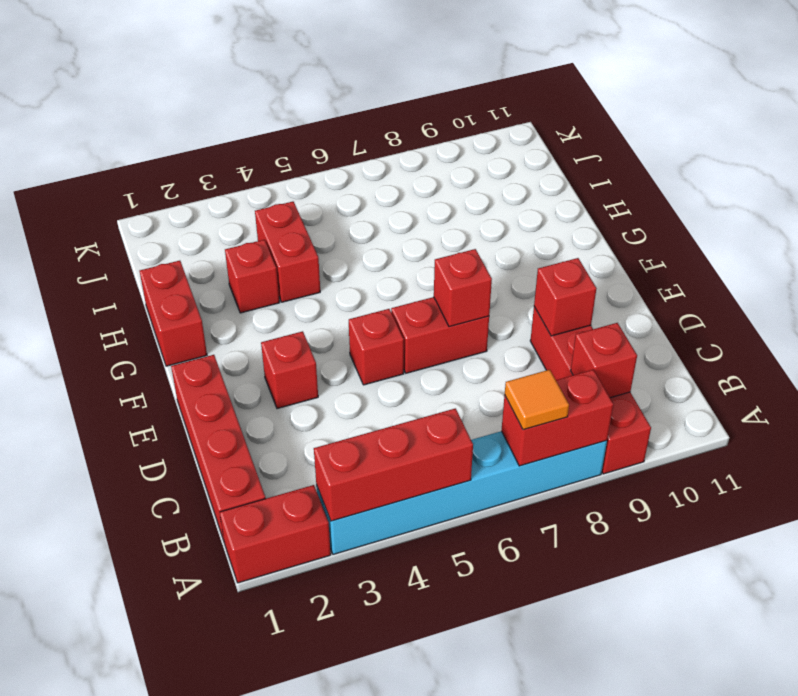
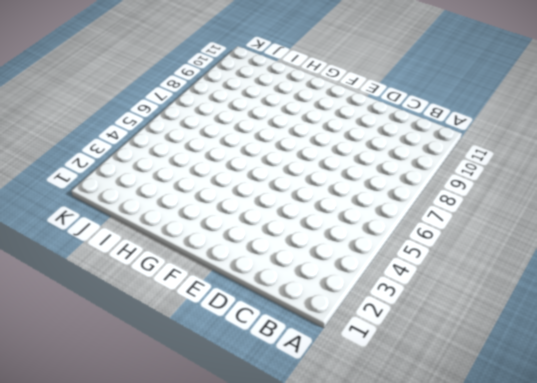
none -> red brick A1:A2 level 1
none -> cyan brick A3:A8 level 1
none -> red brick A9:D9 level 1

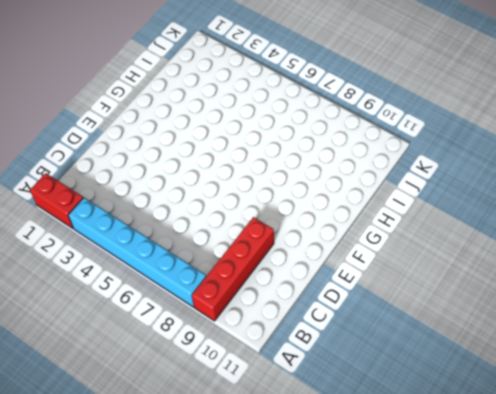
none -> red brick B1:E1 level 1
none -> red brick E3 level 1
none -> red brick E5 level 1

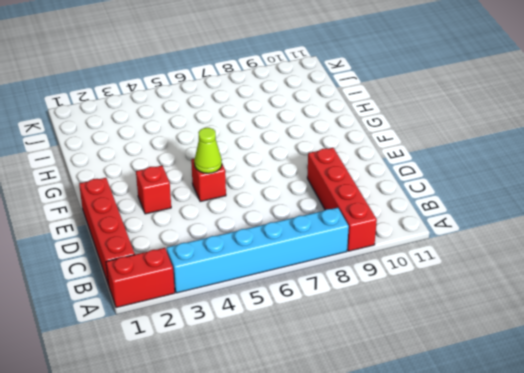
lime cone E5 level 2 -> none
none -> red brick E6:E7 level 1
none -> red brick G1:H1 level 1
none -> red brick H3 level 1

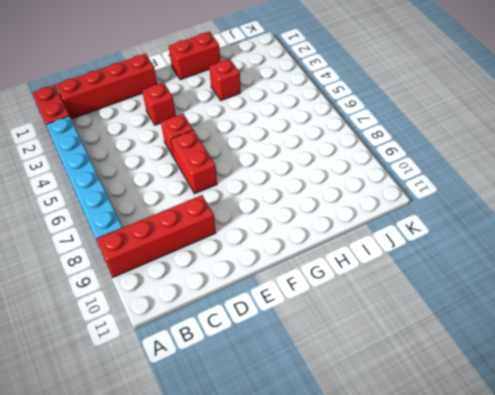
none -> red brick H4:I4 level 1
none -> red brick A3:A5 level 2
none -> red brick A7:A8 level 2

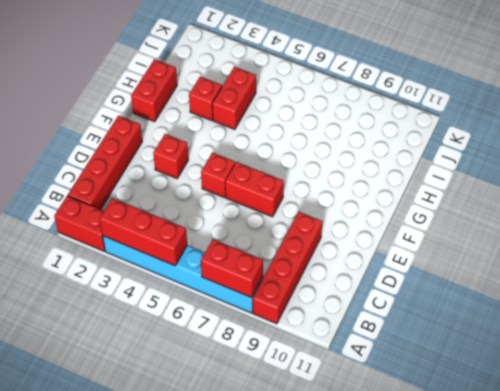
none -> red brick B9 level 2
none -> red brick D9 level 2
none -> red brick E7 level 2

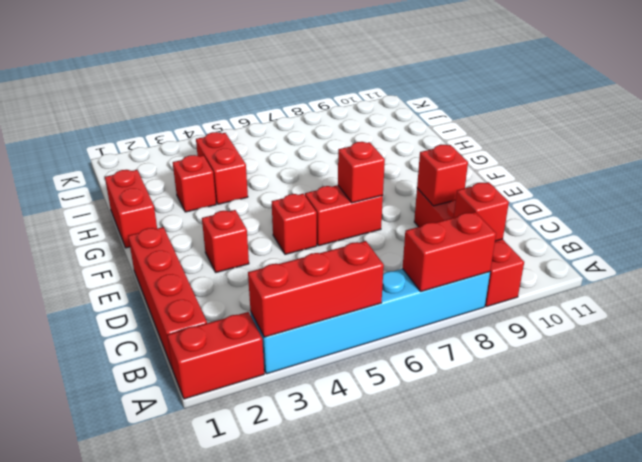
none -> orange tile A7 level 3

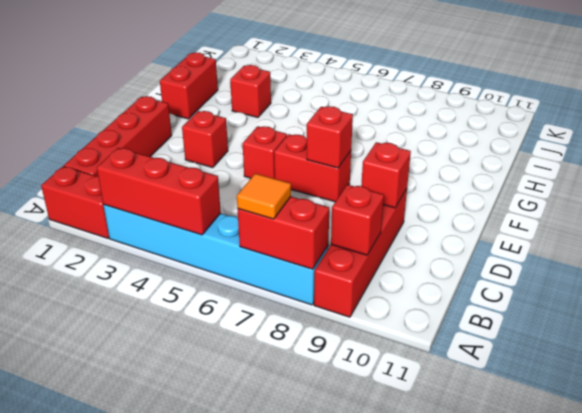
none -> red brick H4:I4 level 1

